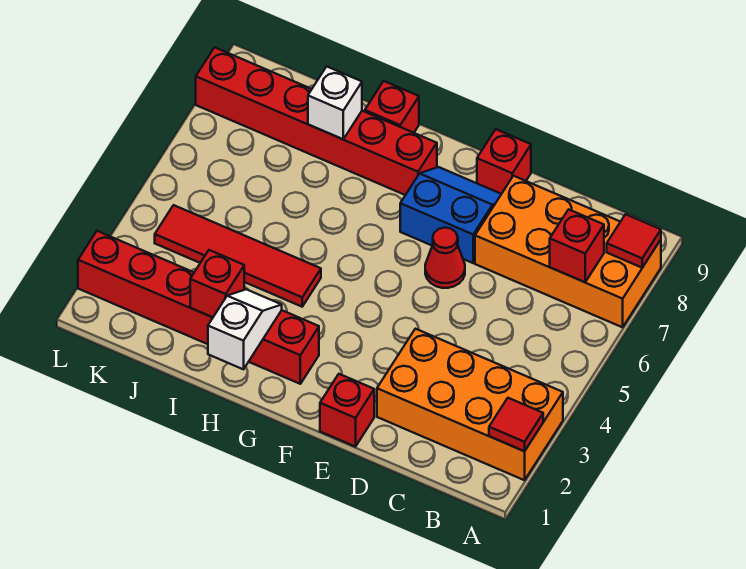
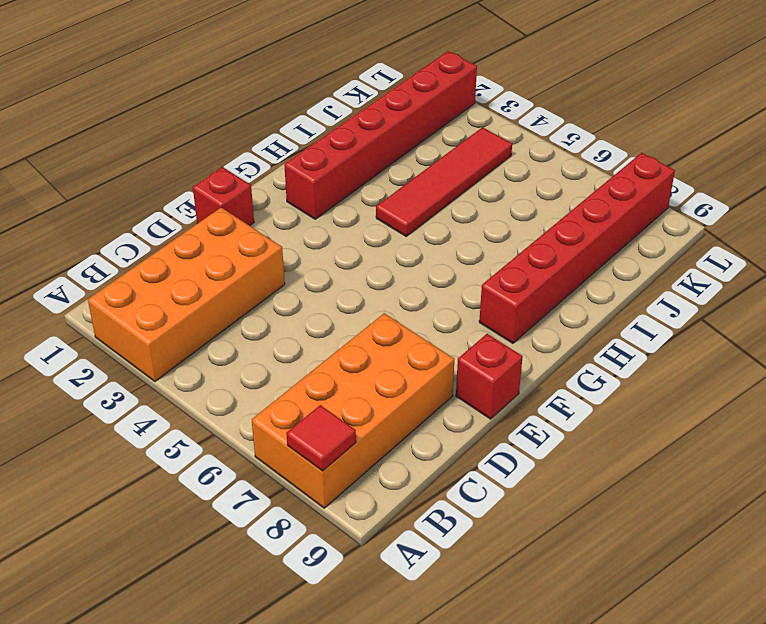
none -> red cone E6 level 1
none -> blue slope E7:F8 level 1 top 7
none -> red brick H9 level 1

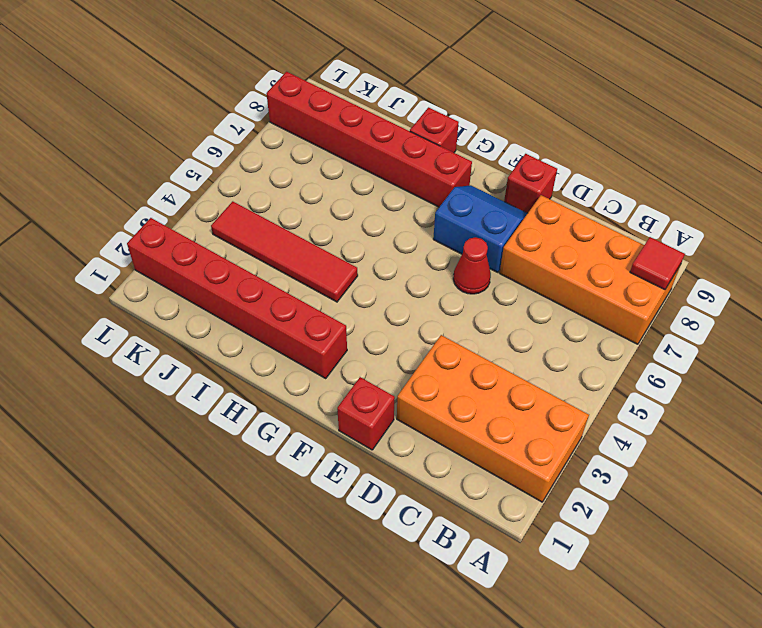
none -> red tile A2 level 2
none -> red brick B7 level 2
none -> white slope H1:H2 level 2 top 1

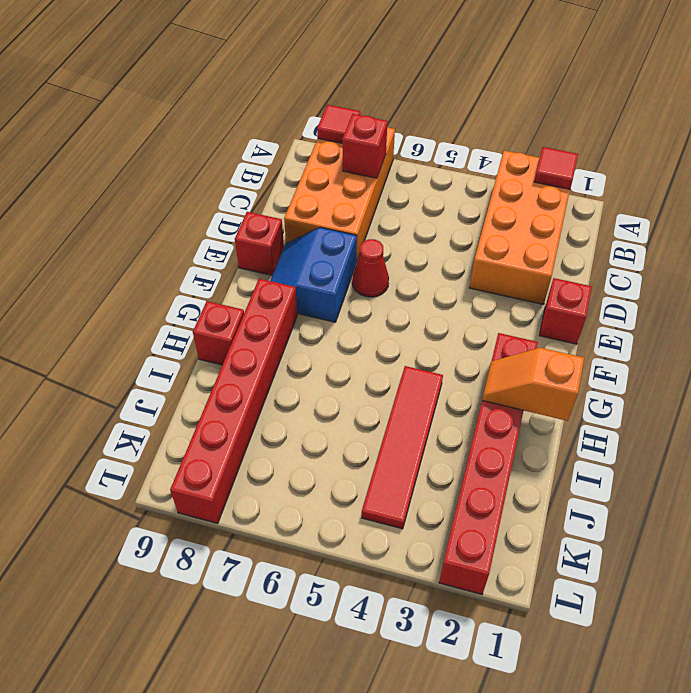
orange slope H1:H2 level 2 top 1 -> white slope H1:H2 level 2 top 1
none -> red brick I2 level 2
none -> white brick I8 level 2

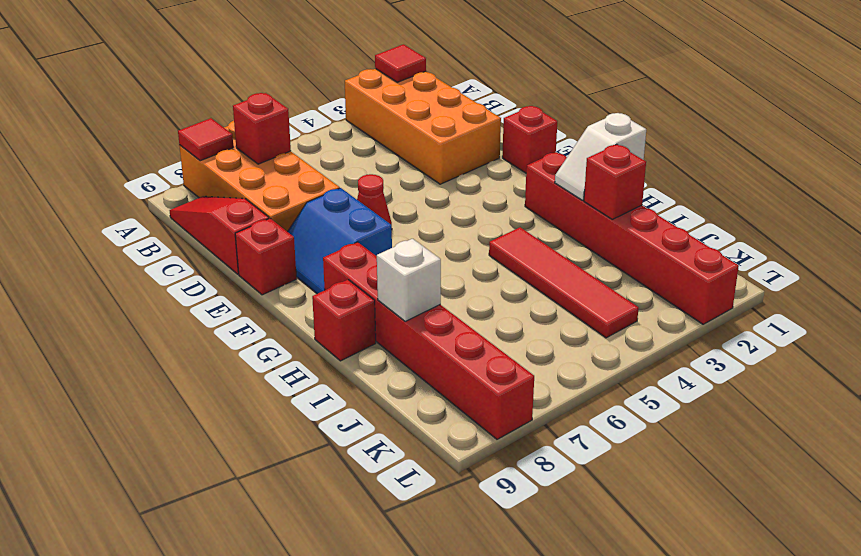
red slope B9:D9 level 1 top D -> none

